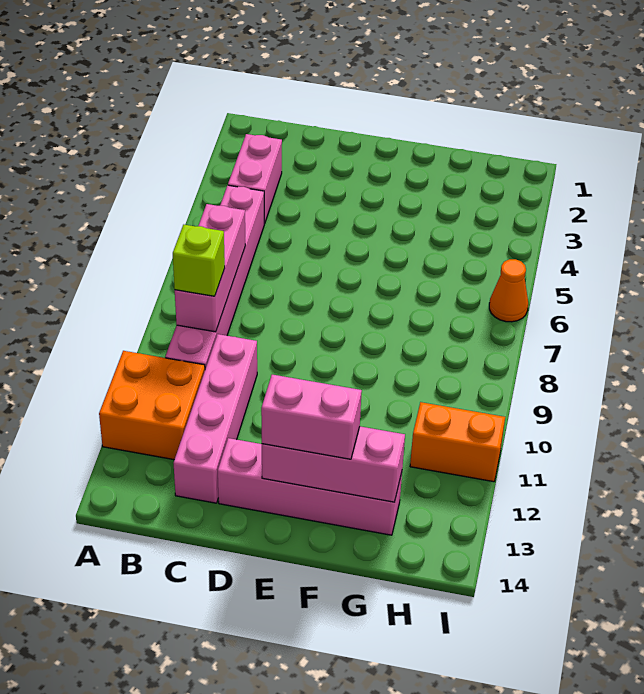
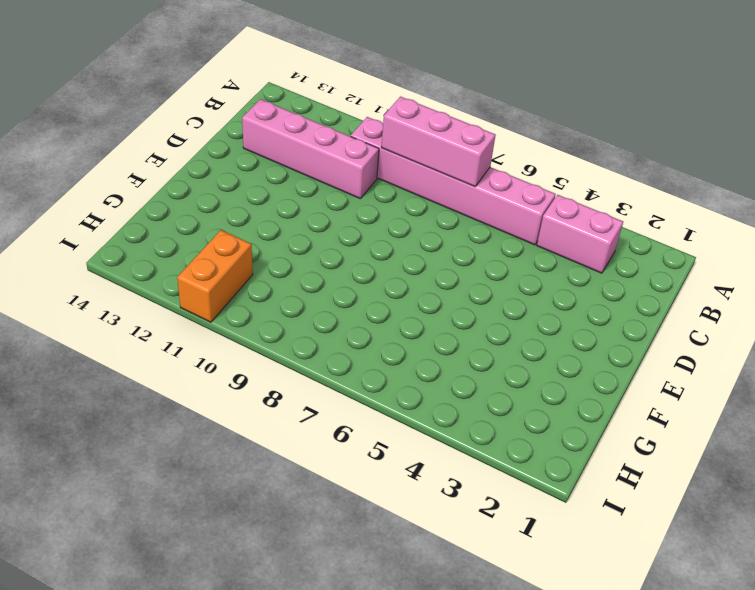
none -> orange brick A11:B12 level 1
none -> pink brick D13:G13 level 1

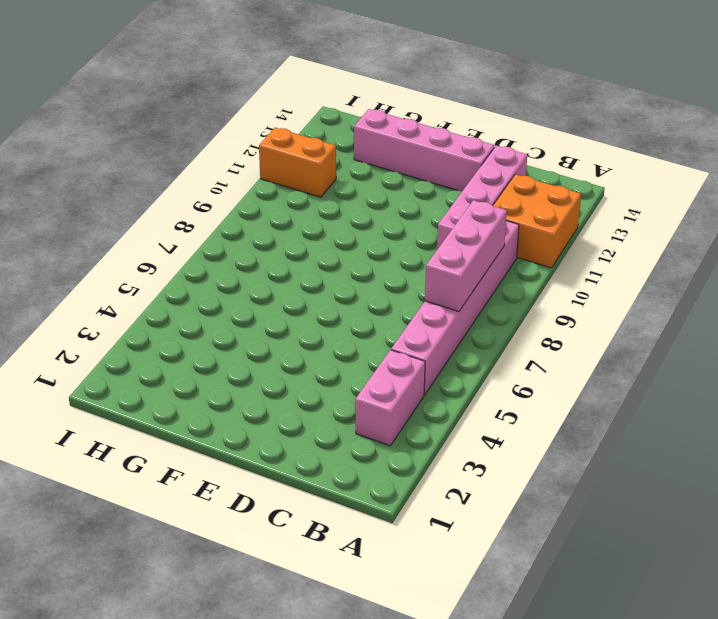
none -> orange cone I6 level 1
none -> pink brick E13:G13 level 2

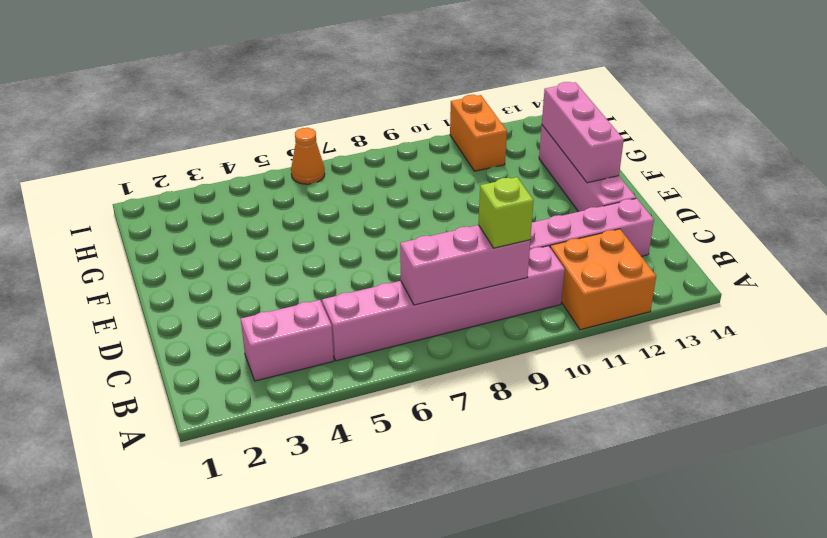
none -> pink brick E13:F13 level 3

